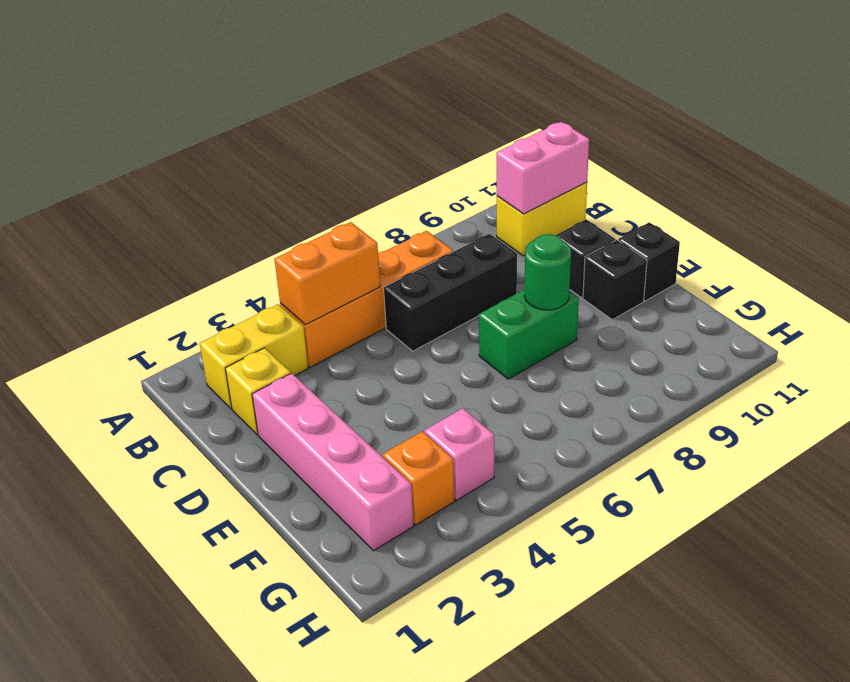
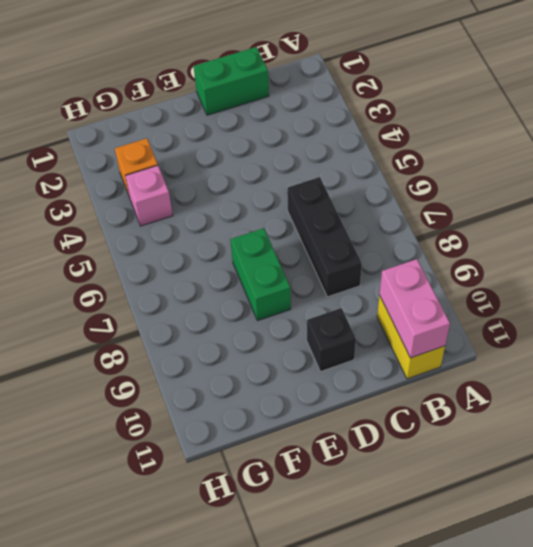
green brick C1:D1 level 1 -> none
none -> yellow brick B2:B3 level 1
none -> orange brick B4:B7 level 1
none -> yellow brick C2 level 1

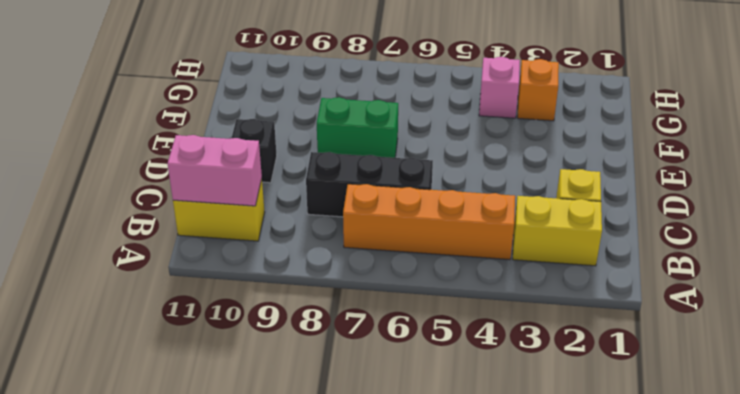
none -> pink brick D2:G2 level 1
none -> black brick E10 level 1
none -> black brick E11 level 1

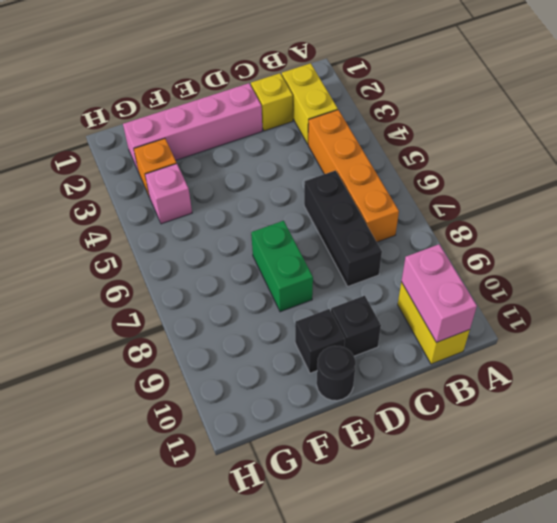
black round brick E11 level 1 -> black brick E11 level 1
none -> orange brick B4:B5 level 2
none -> green round brick E8 level 2

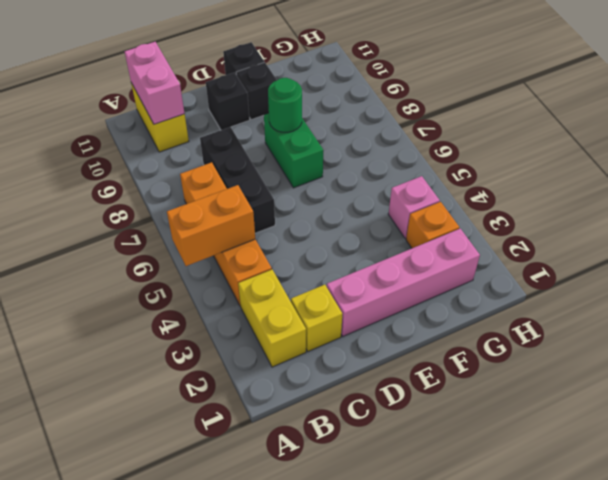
orange brick A5:B5 level 2 -> orange brick B4:B5 level 2

